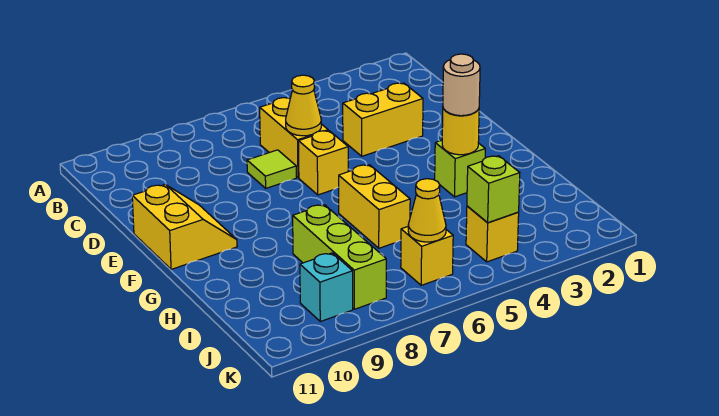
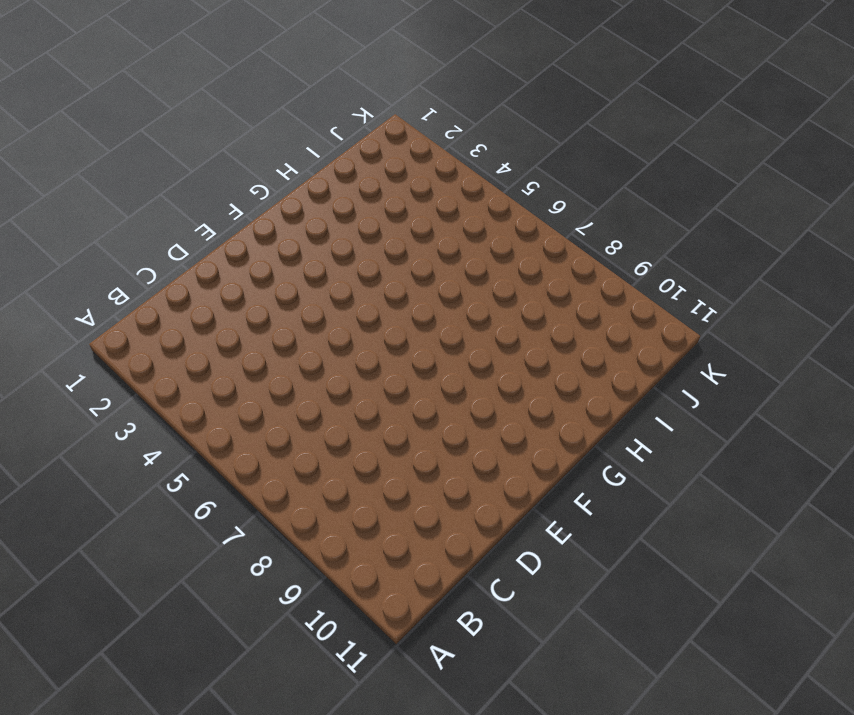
none -> yellow brick C6:D6 level 1
none -> yellow brick D3:D4 level 1
none -> lime tile D7 level 1

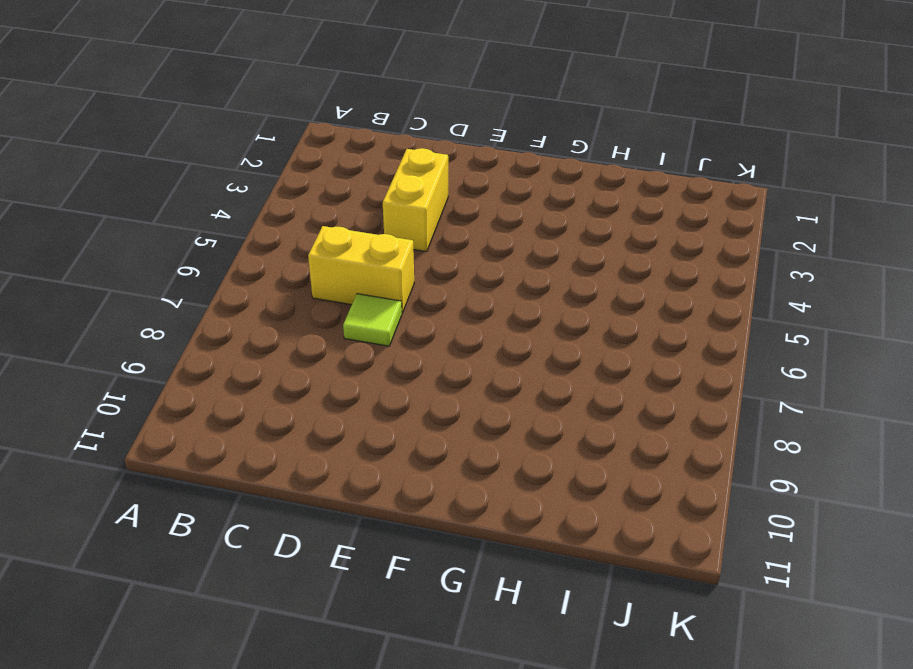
none -> yellow brick E6 level 1
none -> yellow slope E10:F11 level 1 top 11
none -> lime brick G3 level 1

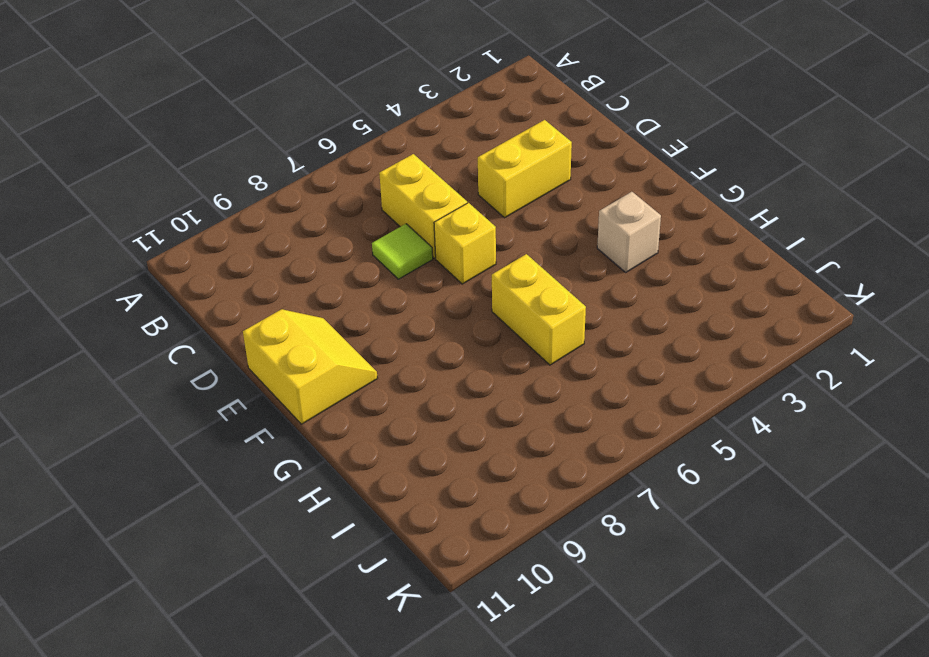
tan brick G3 level 1 -> lime brick G3 level 1
none -> lime brick H8:J8 level 1
none -> yellow brick J4 level 1
none -> yellow brick J6 level 1

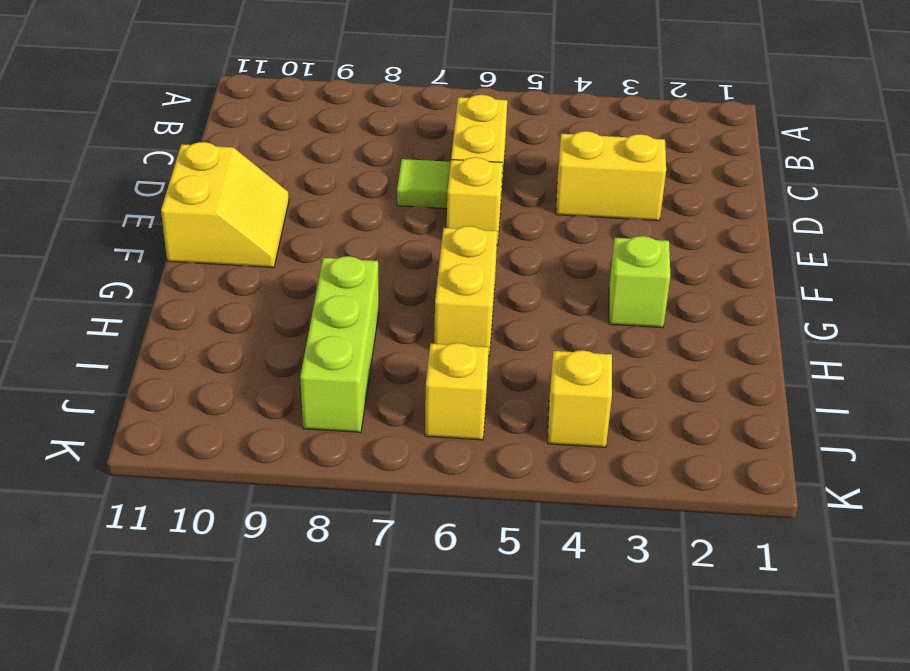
none -> cyan brick J9 level 1
none -> yellow cone D6 level 2
none -> yellow round brick G3 level 2

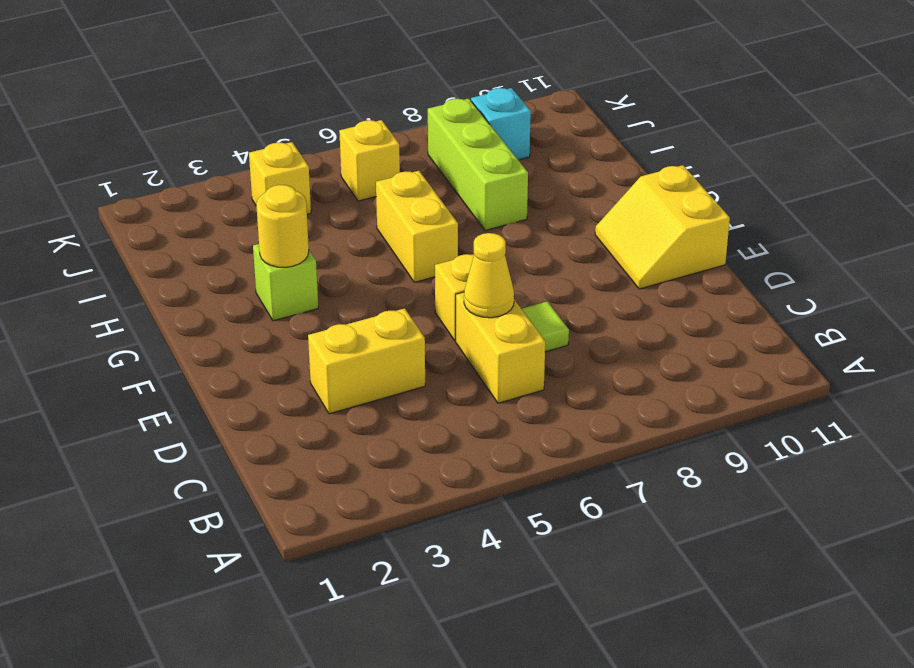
none -> lime brick J4 level 2
none -> yellow cone J6 level 2
none -> tan round brick G3 level 3

